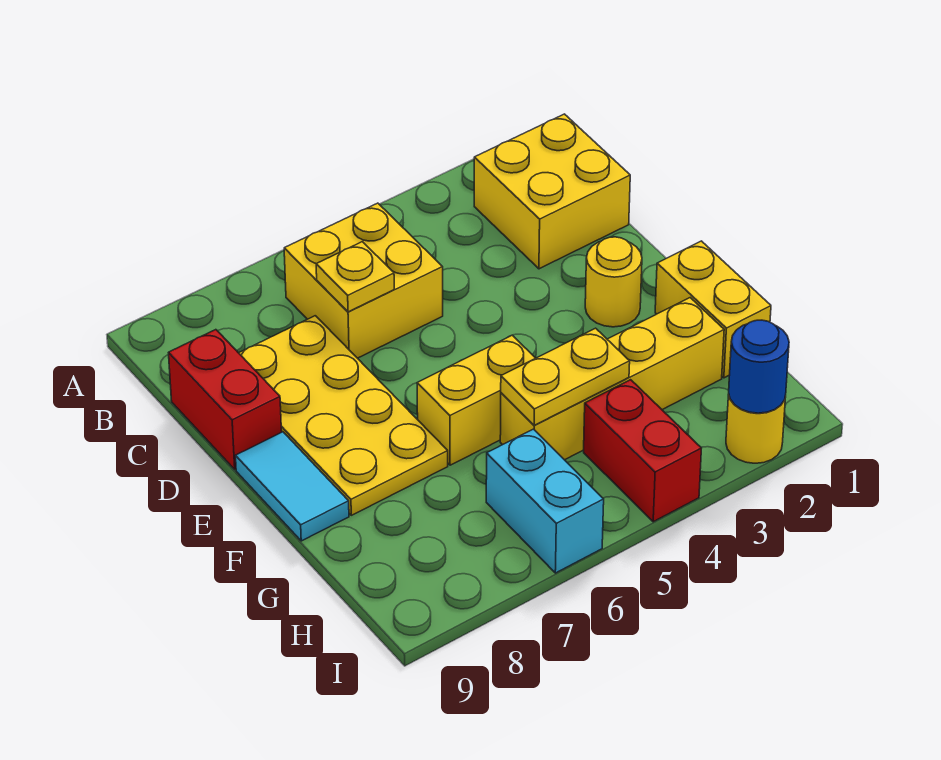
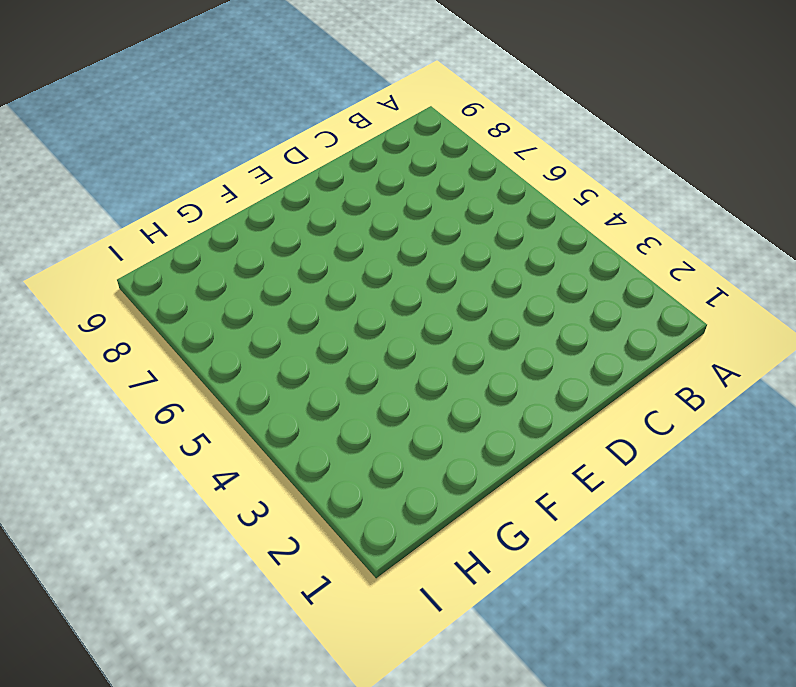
none -> yellow brick B1:C2 level 1
none -> yellow brick B5:C6 level 1
none -> yellow plate C7:F8 level 1

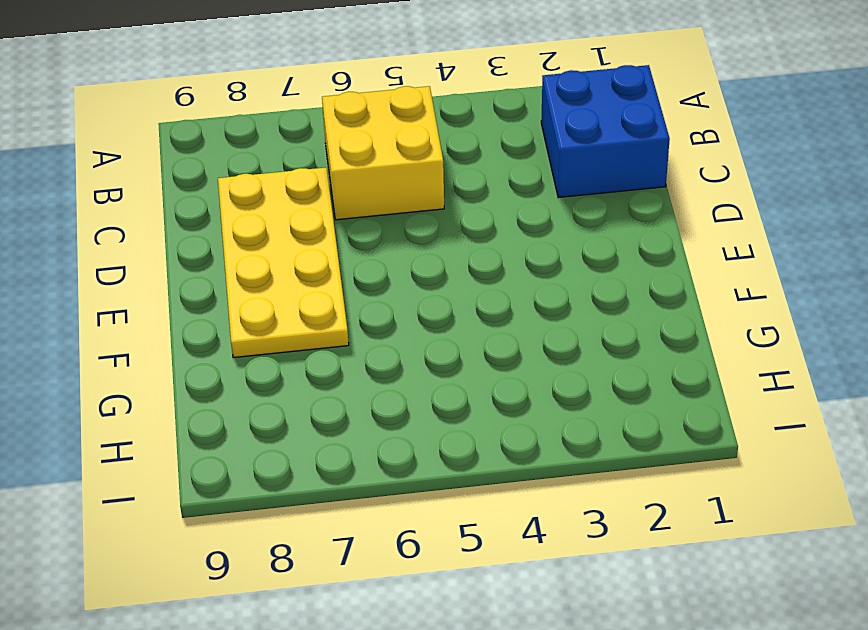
blue brick B1:C2 level 1 -> yellow brick B1:C2 level 1
none -> red brick C9:D9 level 1
none -> yellow round brick E2 level 1
none -> cyan tile E9:F9 level 1

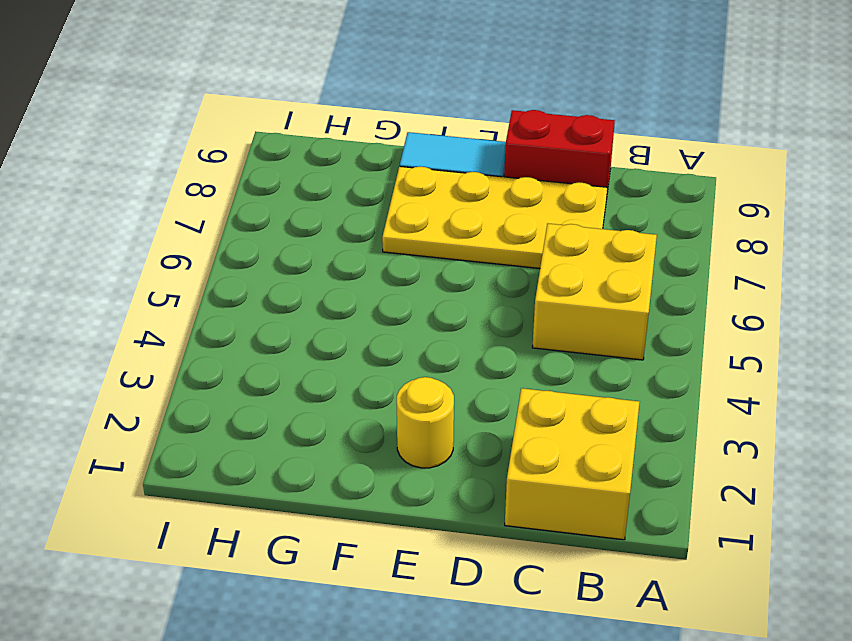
none -> yellow brick F1:G1 level 1
none -> yellow brick F5:F6 level 1
none -> yellow brick G2:G5 level 1

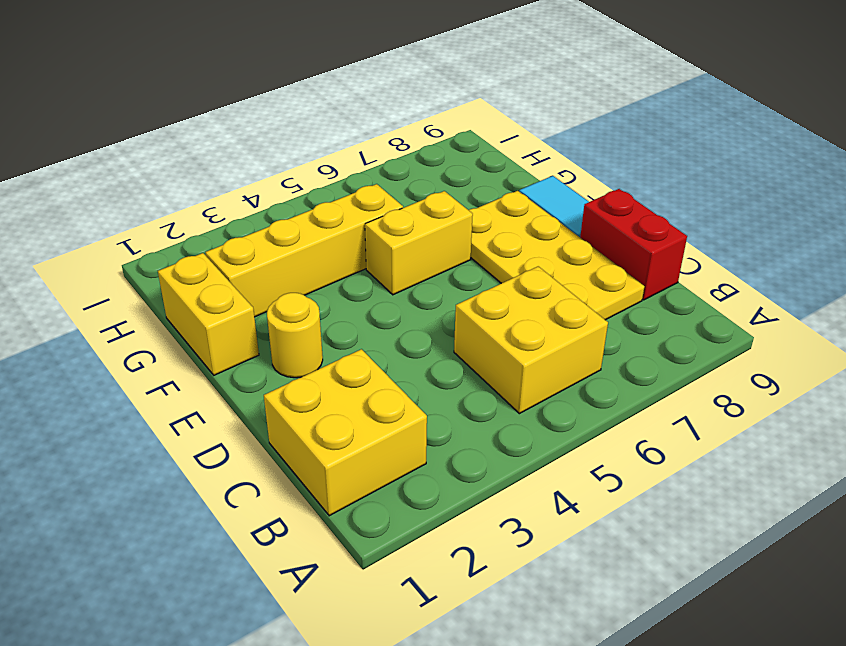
none -> red brick H4:I4 level 1
none -> cyan brick H6:I6 level 1
none -> yellow round brick I2 level 1

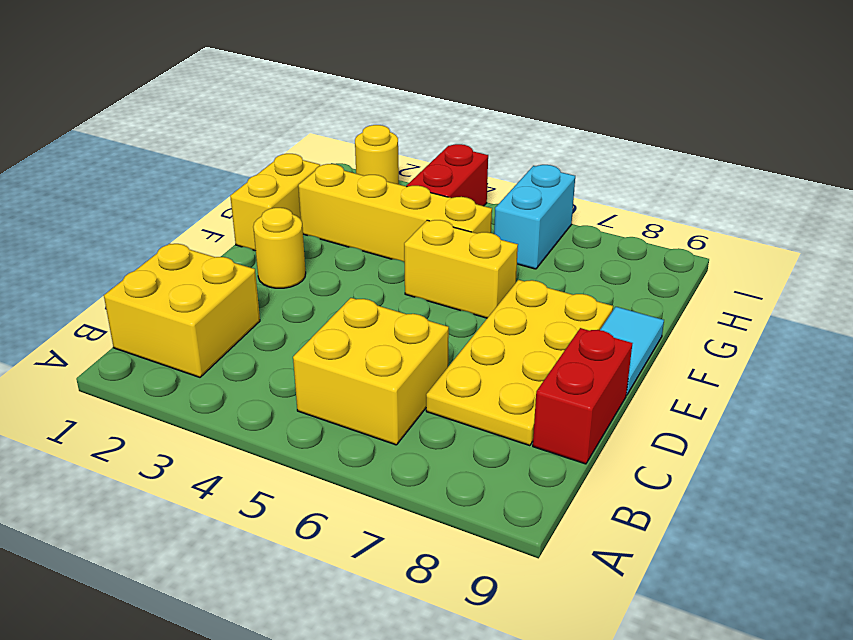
none -> yellow plate C6 level 2
none -> yellow plate G4:G5 level 2
none -> blue round brick I2 level 2

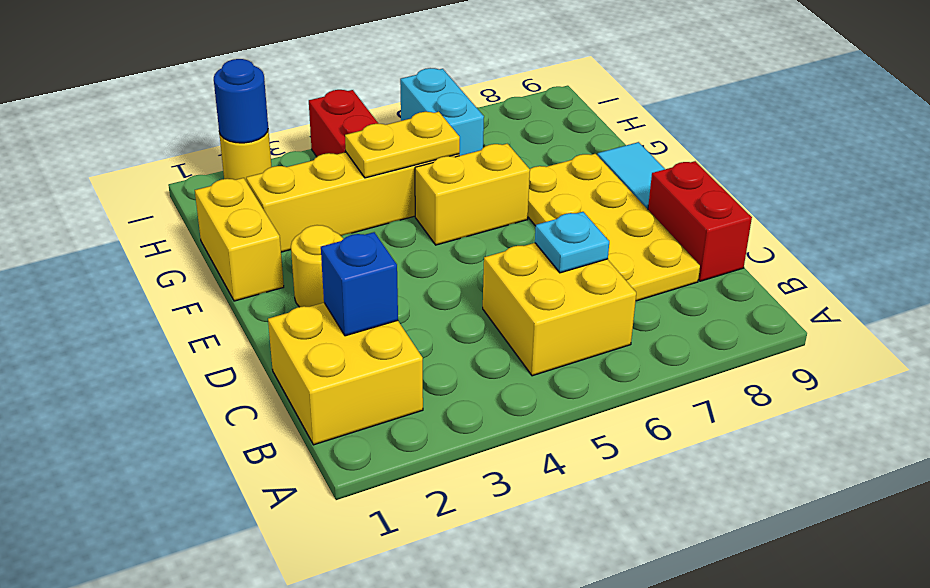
blue brick C2 level 2 -> none
cyan plate C6 level 2 -> yellow plate C6 level 2

